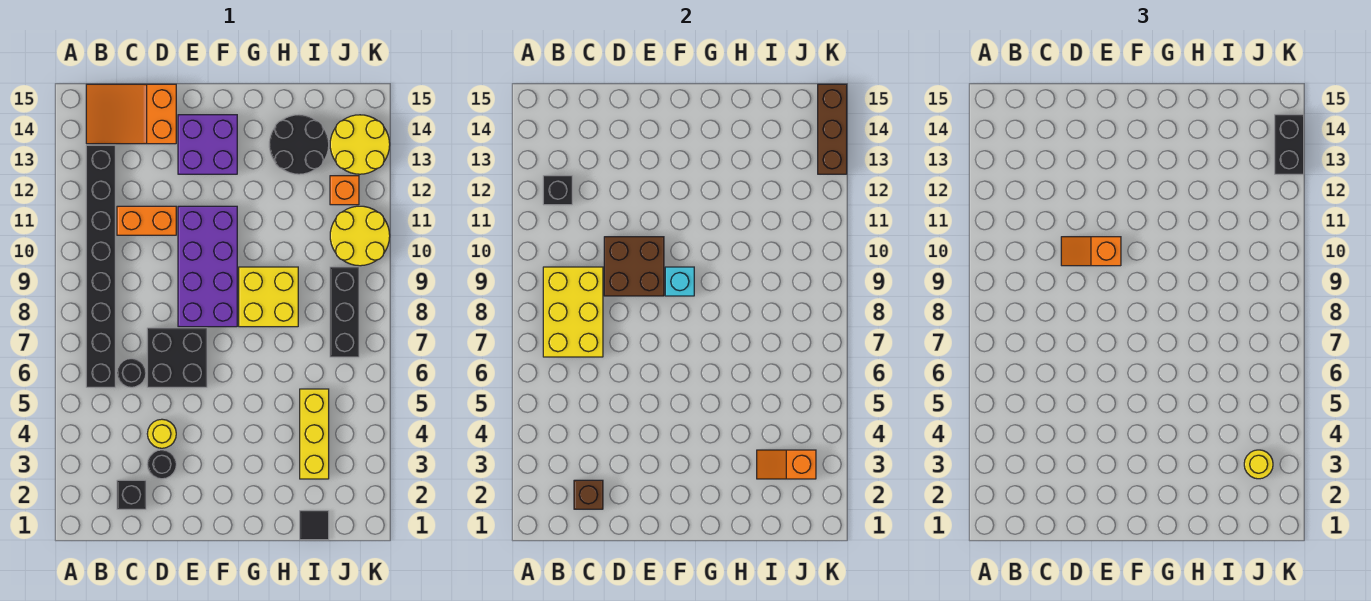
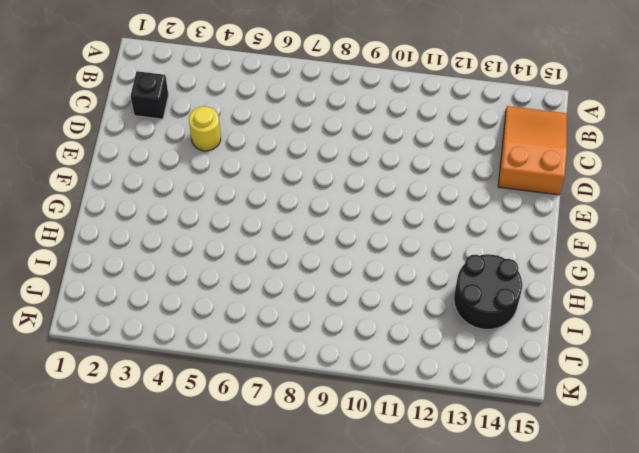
none -> black brick B6:B13 level 1
none -> black round brick C6 level 1
none -> orange brick C11:D11 level 1

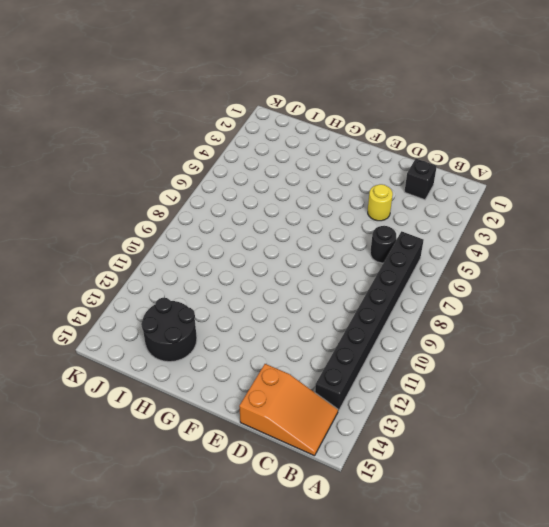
none -> orange brick C11:D11 level 1
none -> black round brick D3 level 1
none -> black brick D6:E7 level 1

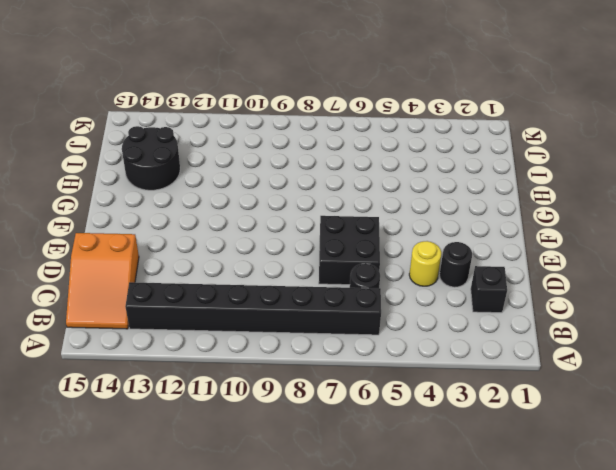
none -> orange brick C11:D11 level 1
none -> purple brick E8:F11 level 1
none -> purple brick E13:F14 level 1

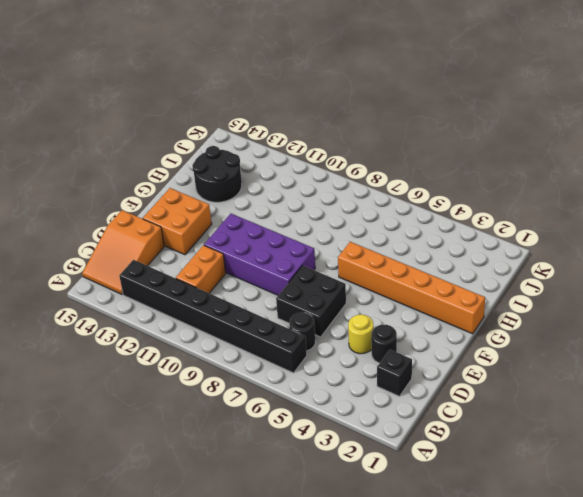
orange brick E13:F14 level 1 -> purple brick E13:F14 level 1
orange brick G1:G6 level 1 -> none
none -> yellow brick G8:H9 level 1
none -> black tile I1 level 1
none -> yellow brick I3:I5 level 1

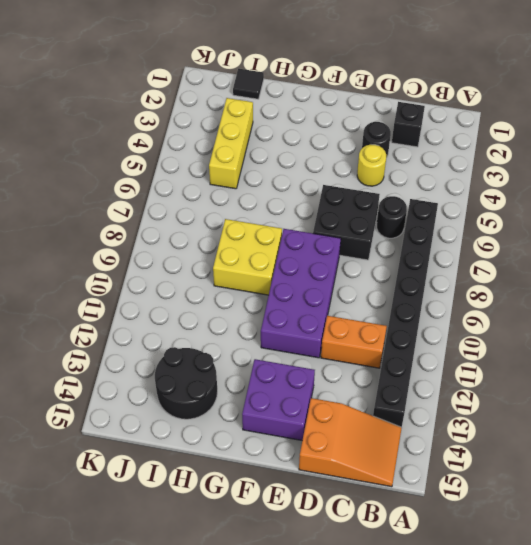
none -> black brick J7:J9 level 1
none -> yellow round brick J10:K11 level 1
none -> orange brick J12 level 1

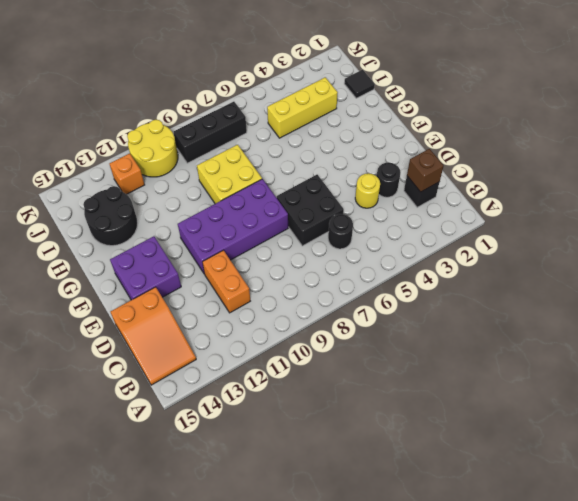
none -> black brick B6:B13 level 1
none -> yellow round brick J13:K14 level 1
none -> yellow brick B7:C9 level 2

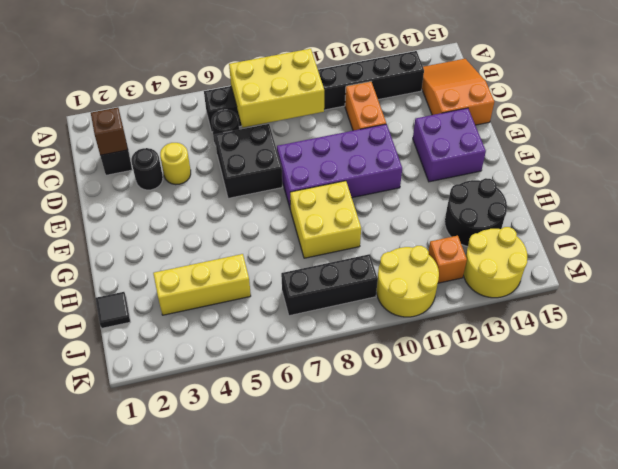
none -> black brick B12 level 2
none -> brown brick D9:E10 level 2
none -> cyan brick F9 level 2

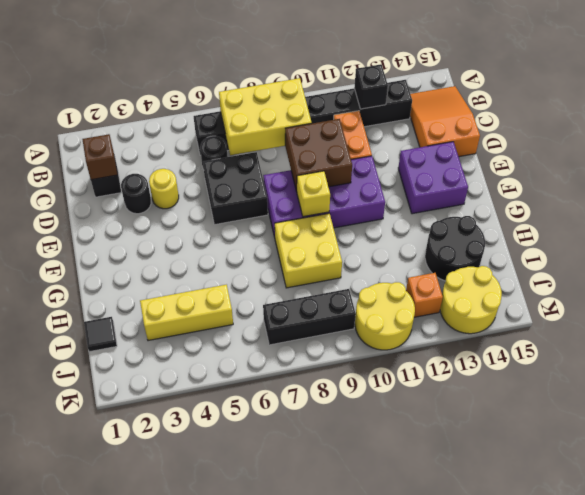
yellow brick F9 level 2 -> cyan brick F9 level 2
none -> orange slope I3:J3 level 2 top J
none -> brown brick K13:K15 level 2
none -> orange slope D10:E10 level 3 top E

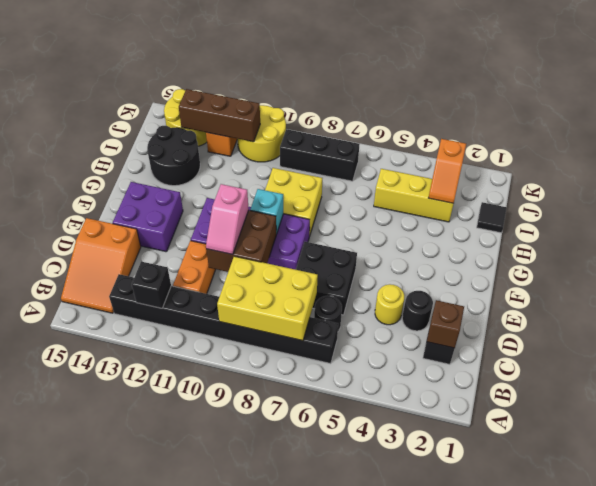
pink slope D10:E10 level 3 top E -> orange slope D10:E10 level 3 top E
brown brick J11:J13 level 2 -> brown brick K13:K15 level 2
none -> yellow round brick J3 level 3
none -> black brick K13:K14 level 3

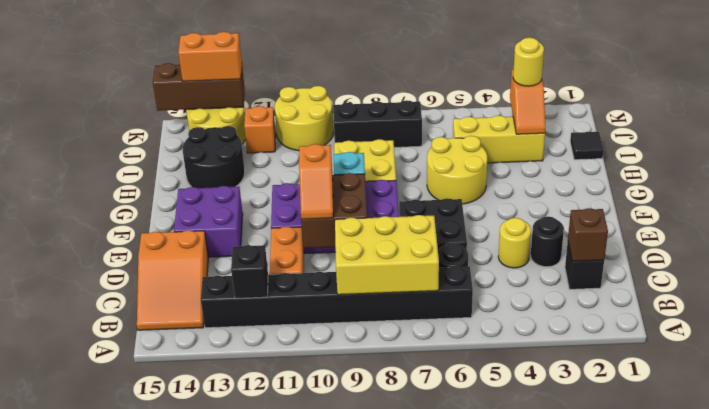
yellow round brick G5:H6 level 1 -> none
orange brick K13:K14 level 3 -> black brick K13:K14 level 3

